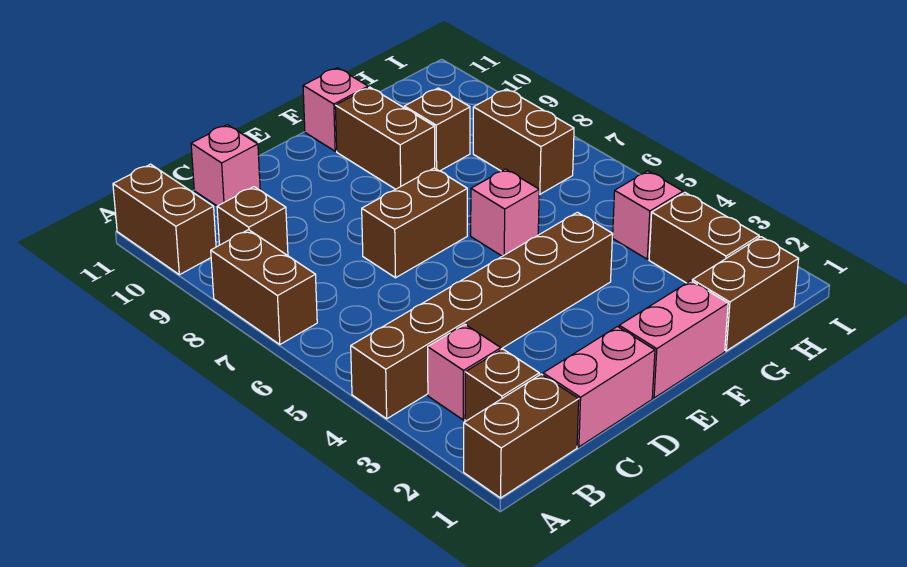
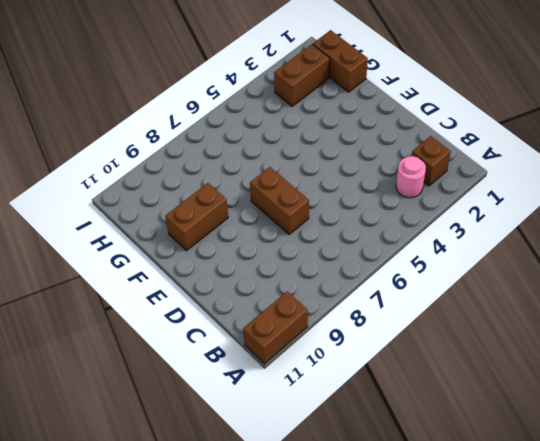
pink round brick B3 level 1 -> pink brick B3 level 1
none -> brown brick A1:B1 level 1
none -> brown brick A4:F4 level 1
none -> brown brick A7:A8 level 1

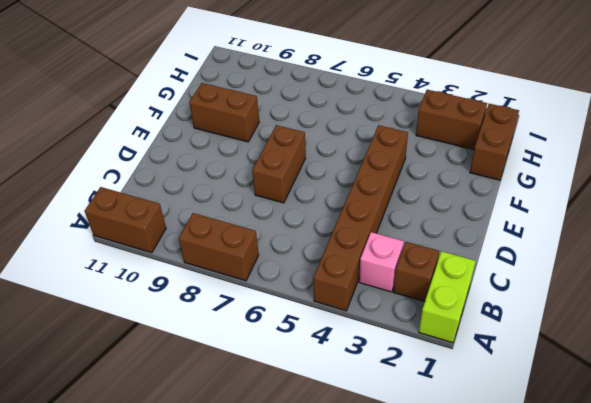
lime brick A1:B1 level 1 -> brown brick A1:B1 level 1
none -> brown brick B9 level 1
none -> pink brick C1:D1 level 1
none -> pink brick C11 level 1

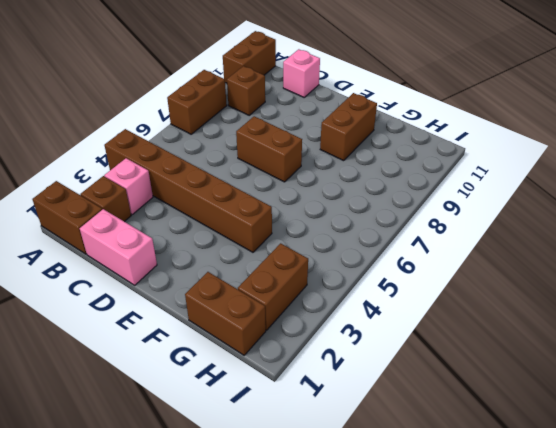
none -> pink brick E1:F1 level 1
none -> pink brick F6 level 1
none -> pink brick F11 level 1

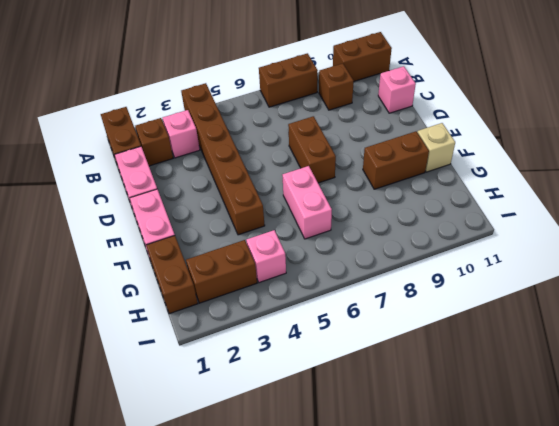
pink brick F6:G6 level 1 -> pink brick F6 level 1
tan brick F11 level 1 -> pink brick F11 level 1
none -> brown brick G9 level 1
none -> brown brick H7:H8 level 1

